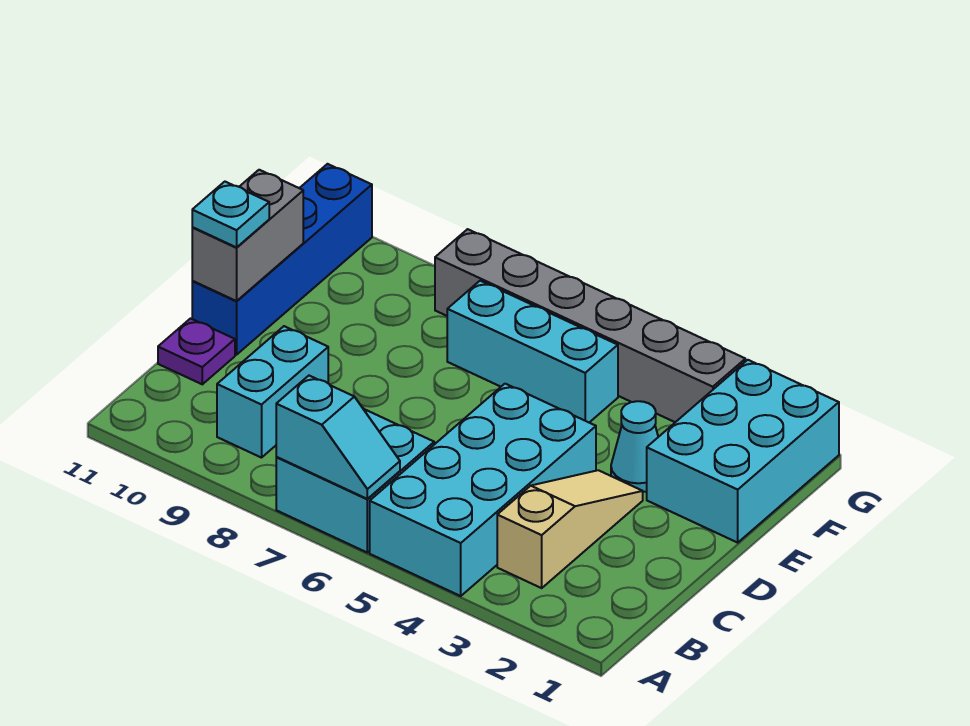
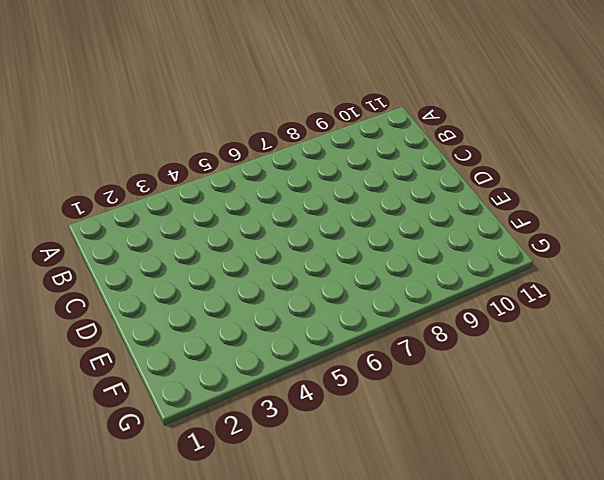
none -> cyan brick A4:D5 level 1
none -> cyan brick A6:B7 level 1
none -> tan slope B3:D3 level 1 top B

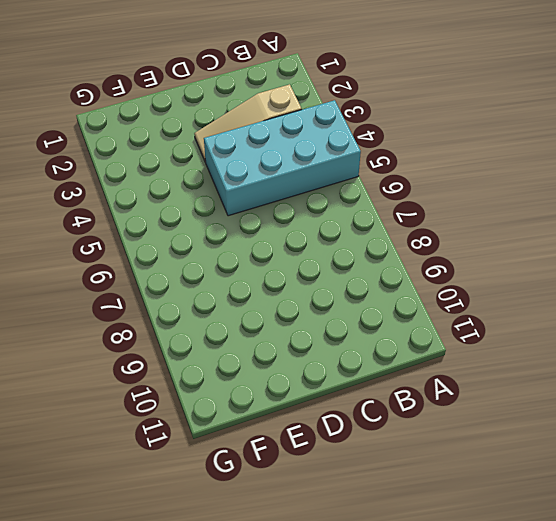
none -> cyan brick A6:B7 level 1
none -> cyan brick B9:C9 level 1
none -> purple plate C11 level 1

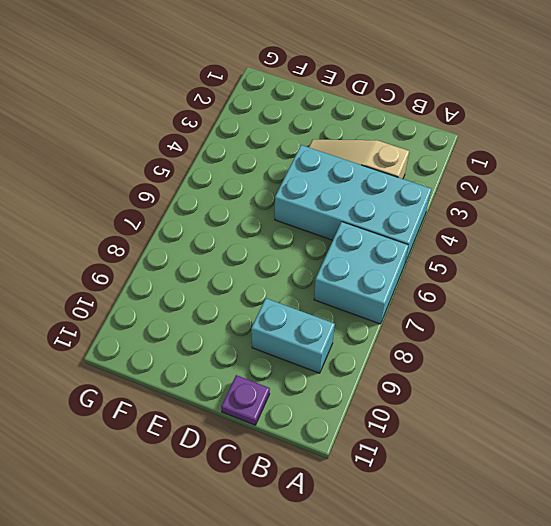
none -> blue brick D11:G11 level 1
none -> cyan brick E1:G2 level 1
none -> cyan cone E3 level 1

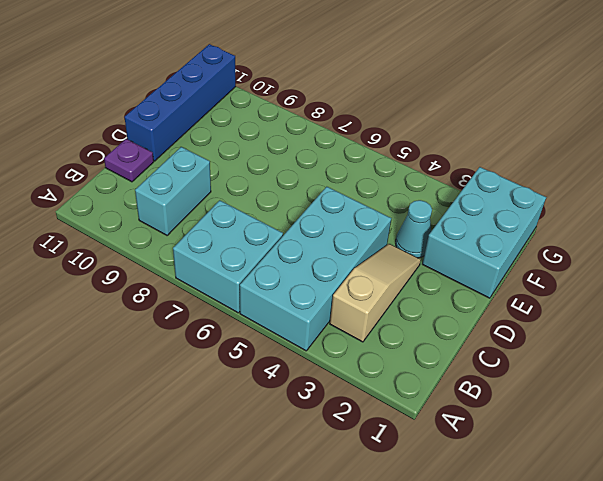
none -> cyan brick F5:F7 level 1
none -> grey brick G3:G8 level 1
none -> cyan slope A6:A7 level 2 top 7

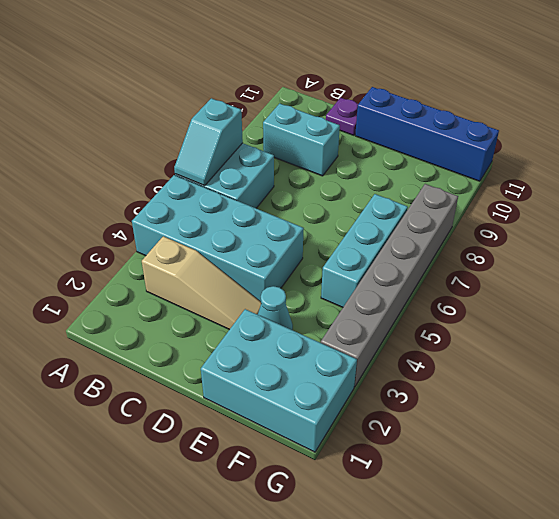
none -> grey brick D11:E11 level 2
none -> cyan plate D11 level 3

